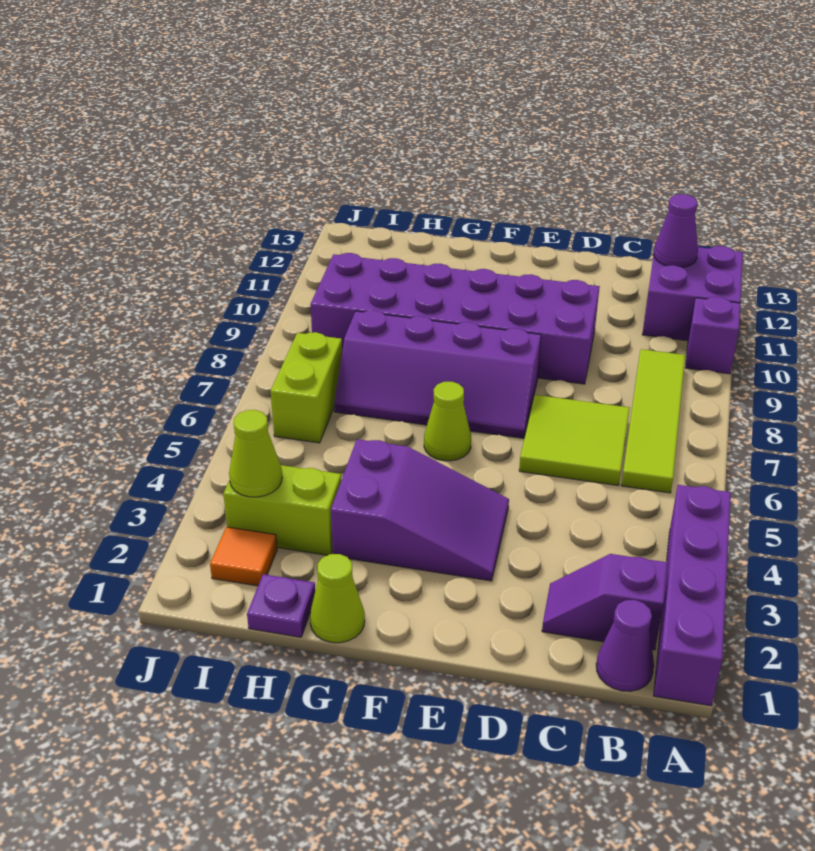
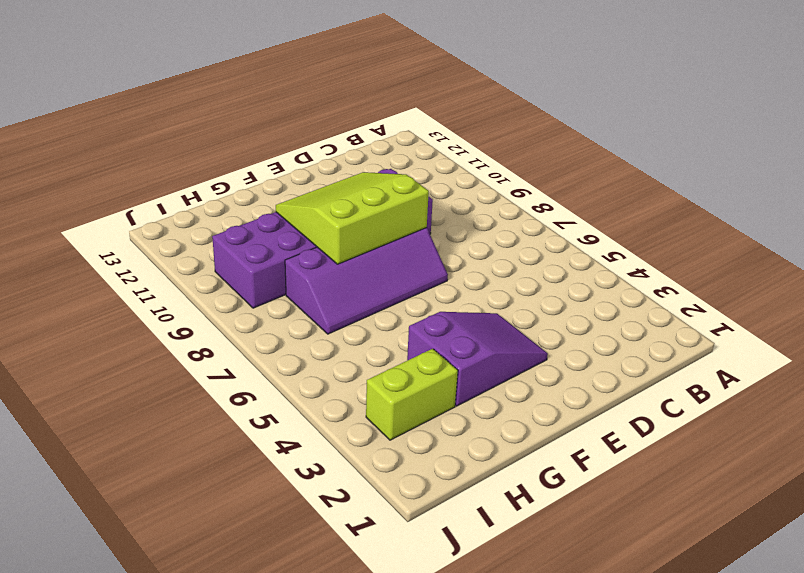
lime slope E8:G10 level 2 top 8 -> none
none -> purple brick A1:A4 level 1
none -> purple brick A10 level 1
none -> purple brick A11:B12 level 1

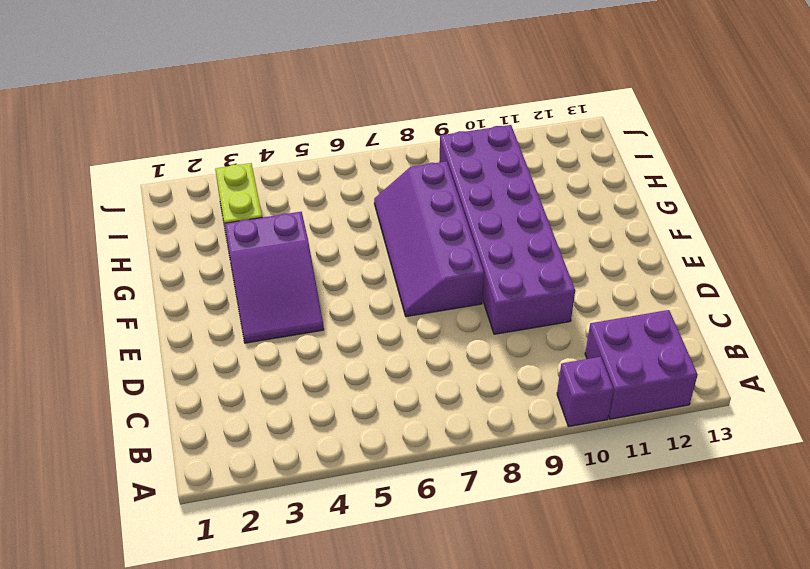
none -> purple brick A1:A4 level 1
none -> purple cone B1 level 1
none -> purple slope B2:C2 level 1 top B

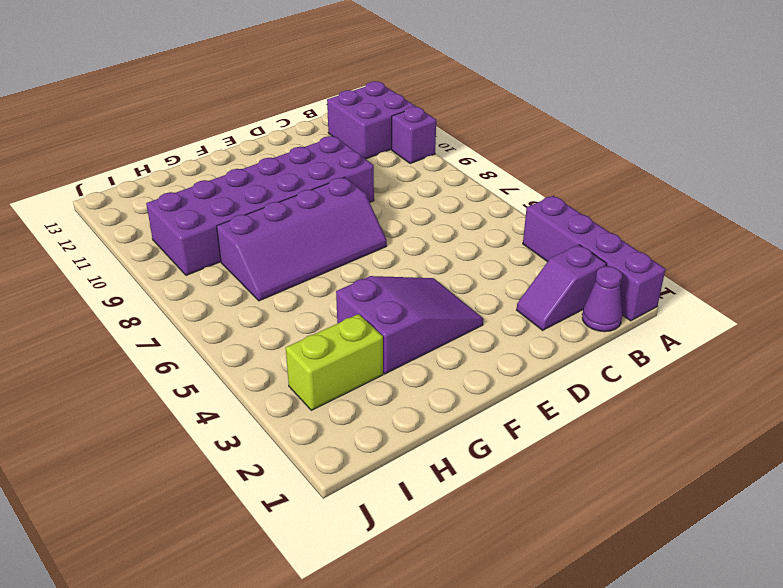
none -> lime tile B6:B9 level 1
none -> lime tile C6:D7 level 1
none -> lime cone F6 level 1

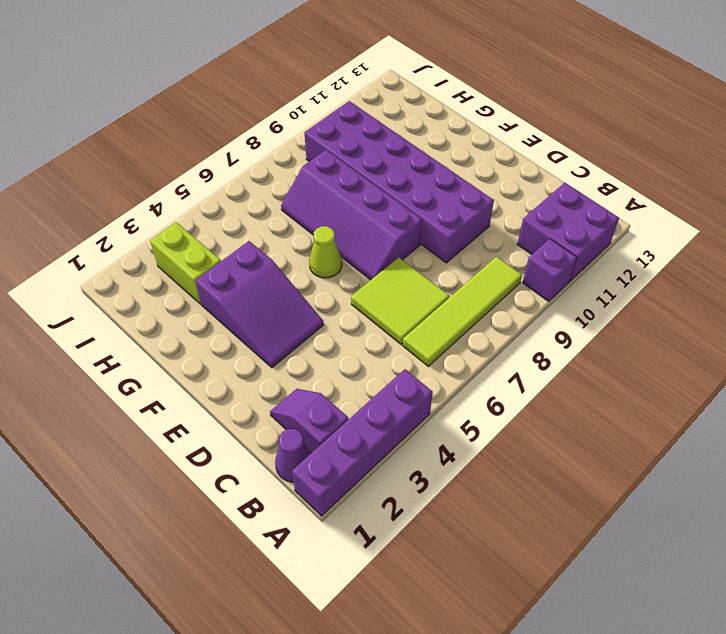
none -> lime cone G1 level 1
none -> purple plate H1 level 1
none -> orange tile I2 level 1

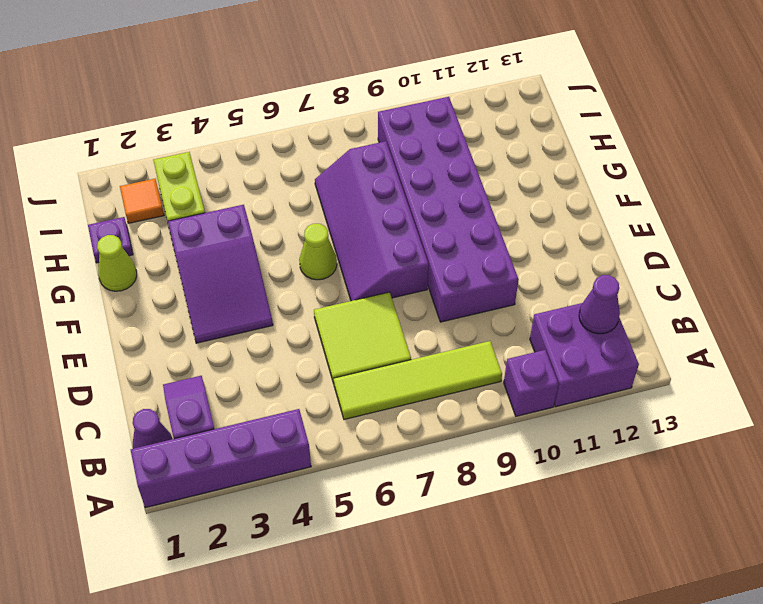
none -> lime brick I6:I7 level 1
none -> lime cone I3 level 2

